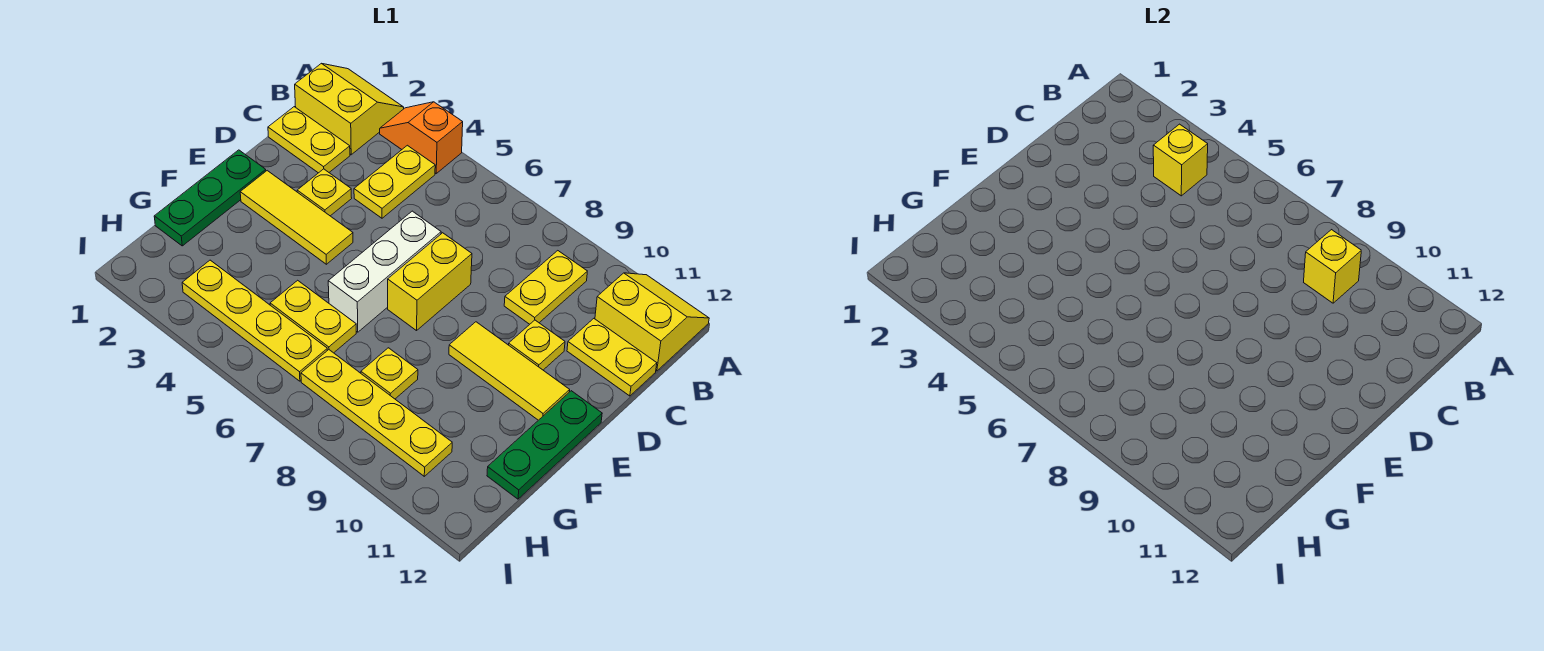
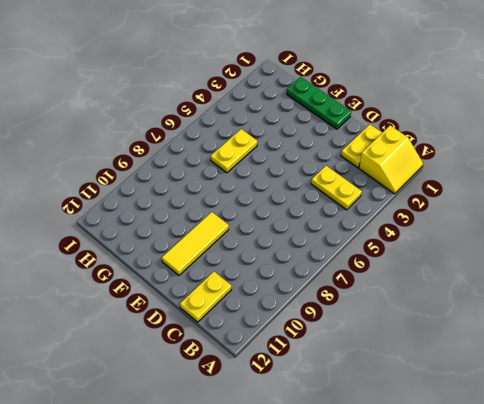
none -> orange slope A3:A4 level 1 top 4
none -> yellow slope A11:B12 level 1 top B
none -> yellow plate B9:C9 level 1

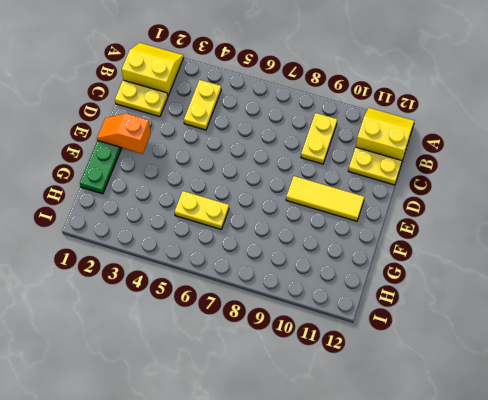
orange slope E1:E2 level 2 top 2 -> orange slope A3:A4 level 1 top 4
none -> yellow plate D3 level 1
none -> white brick D6:F6 level 1
none -> yellow brick D7:E7 level 1

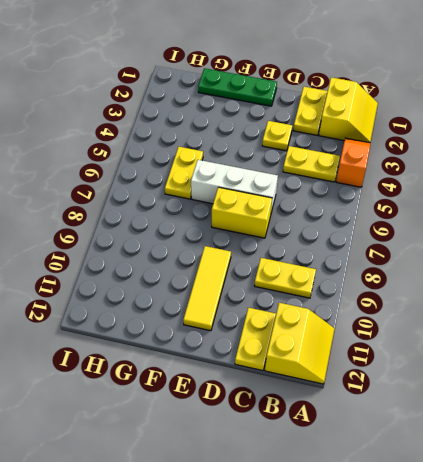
none -> yellow plate D10 level 1
none -> yellow tile E2:E4 level 1
none -> green plate E12:G12 level 1

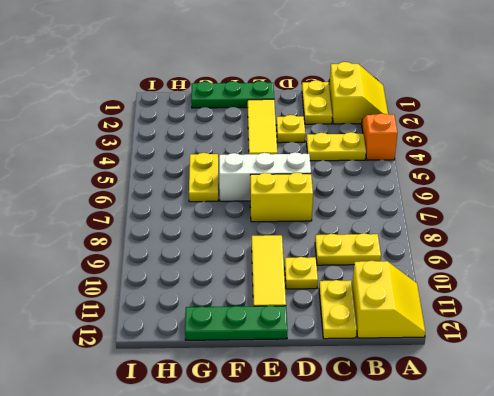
none -> yellow plate G8 level 1
none -> yellow plate H3:H6 level 1
none -> yellow plate H7:H10 level 1

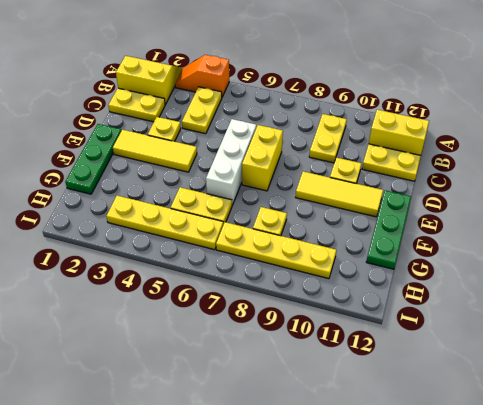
none -> yellow brick B4 level 2
none -> yellow brick B9 level 2

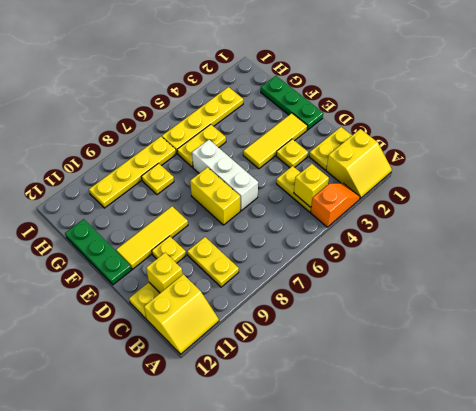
yellow brick C11 level 2 -> yellow brick B9 level 2

